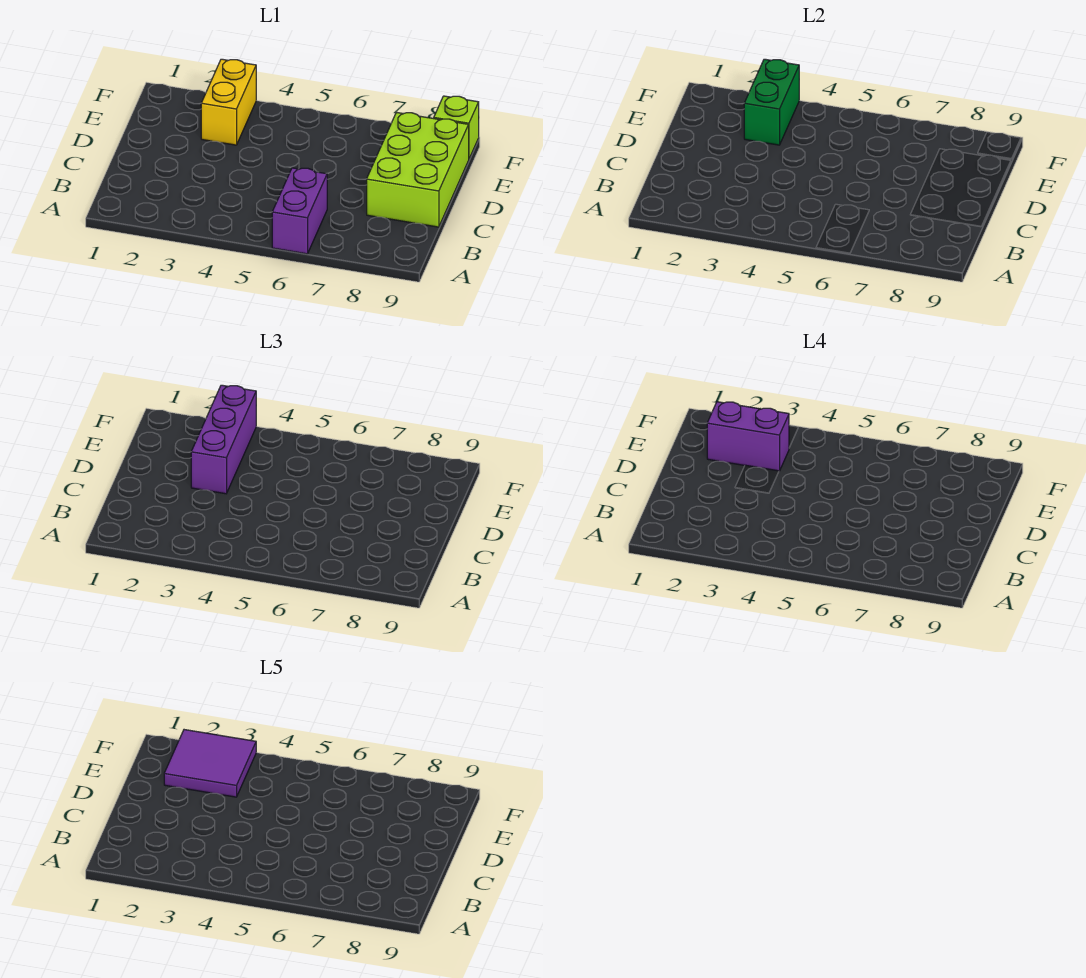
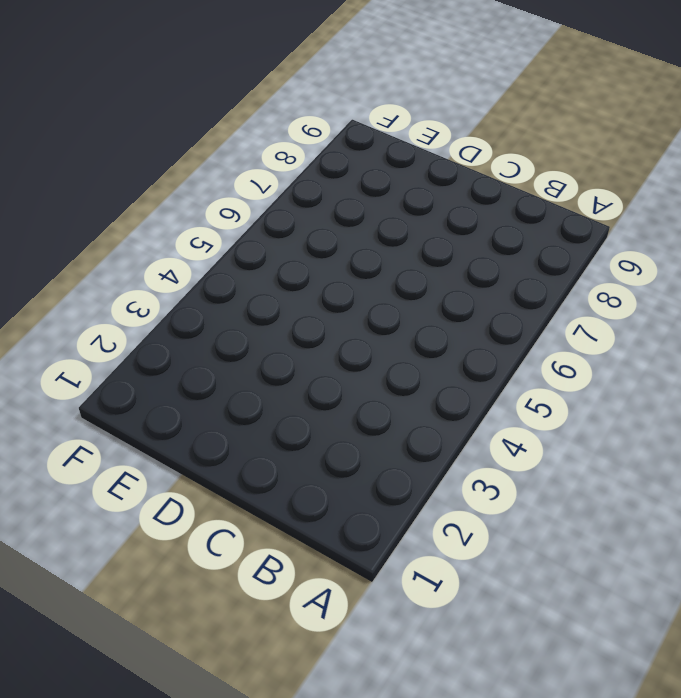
none -> purple brick A6:B6 level 1
none -> lime brick C8:E9 level 1

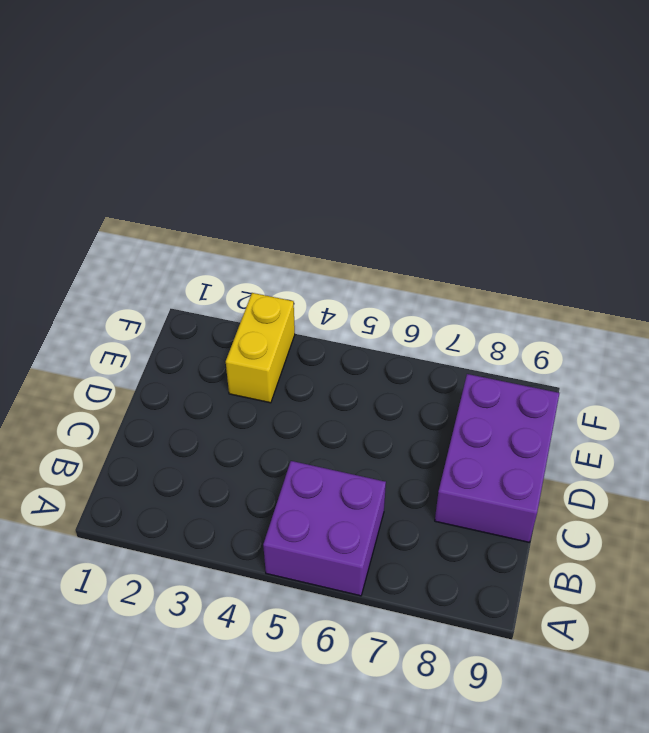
purple brick A5:B6 level 1 -> purple brick A6:B6 level 1
purple brick C8:E9 level 1 -> lime brick C8:E9 level 1
none -> lime brick F9 level 1
none -> green brick E3:F3 level 2

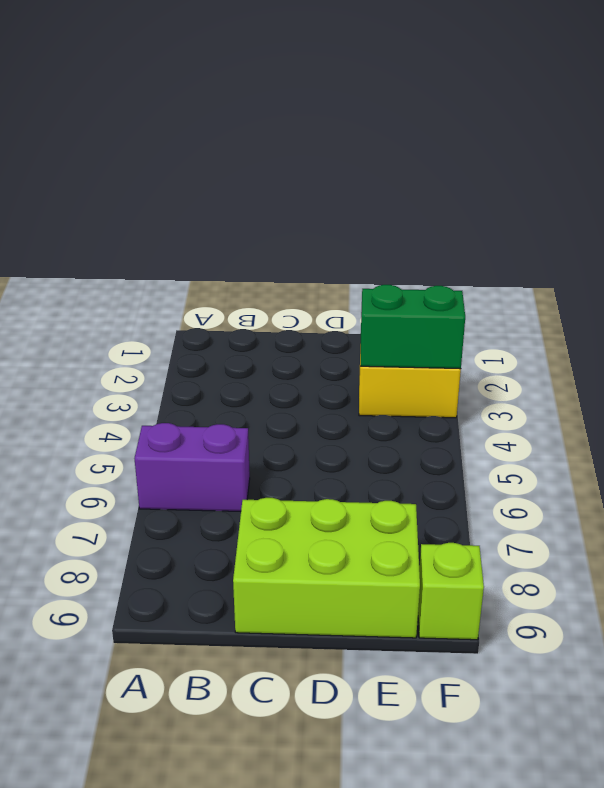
none -> purple brick D3:F3 level 3
none -> purple brick E2:E3 level 4

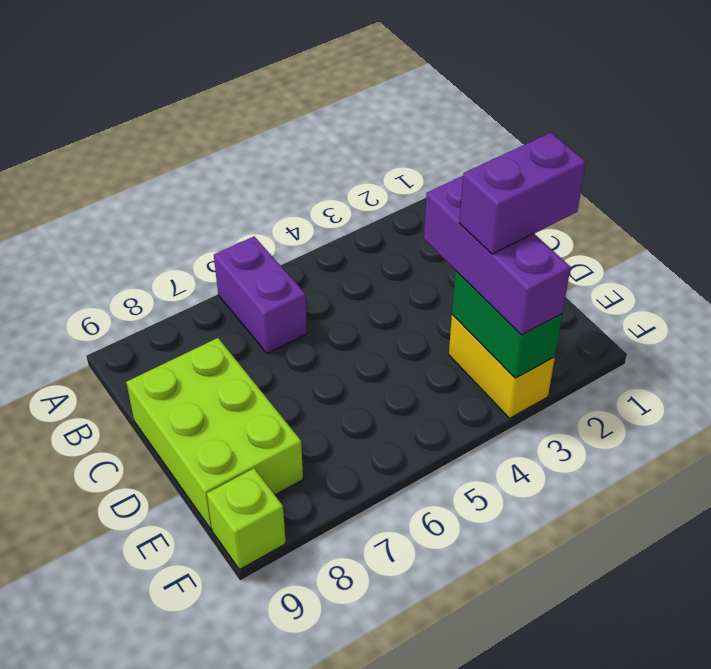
none -> purple tile E2:F3 level 5

